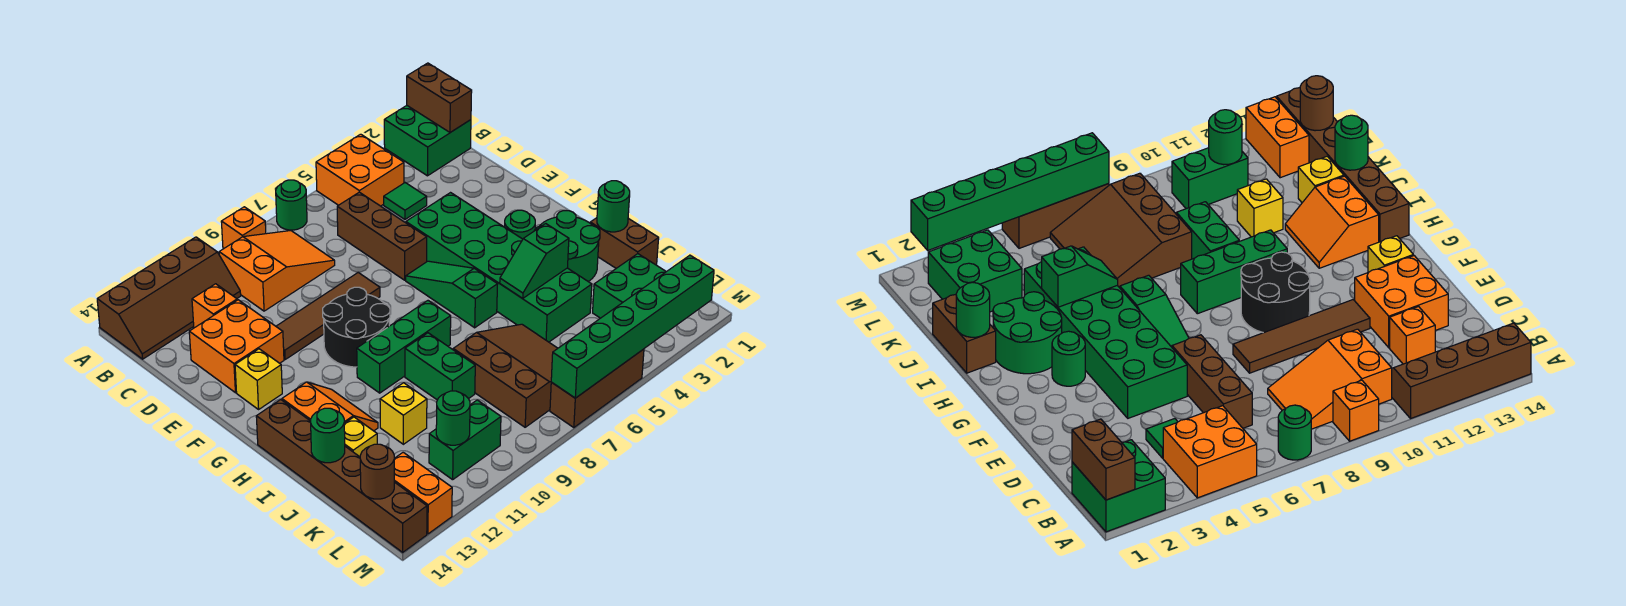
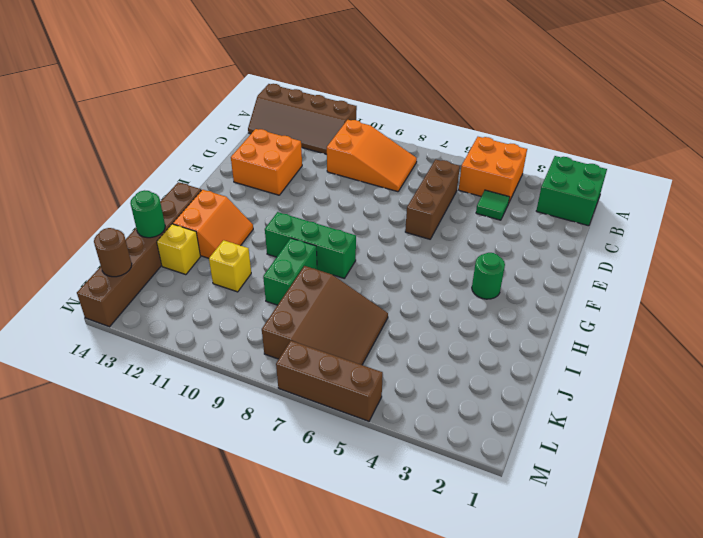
none -> green round brick A7 level 1
none -> orange brick A9 level 1
none -> orange brick C12 level 1
none -> green brick E4:J5 level 1

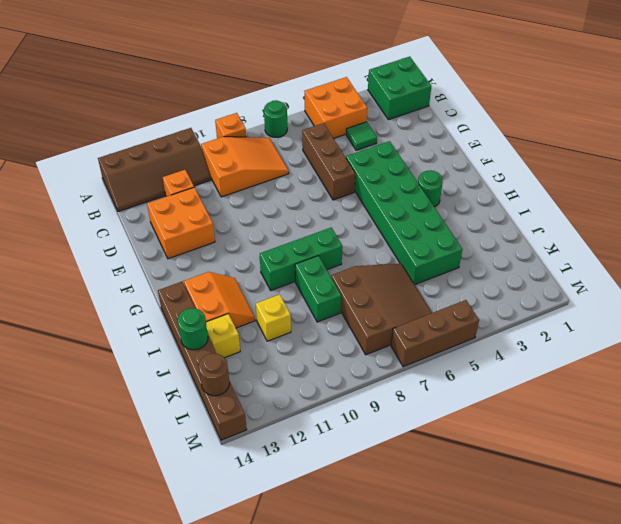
none -> brown tile E8:E11 level 1
none -> green slope F6:H6 level 1 top H
none -> black round brick F9:G10 level 1
none -> yellow brick F13 level 1

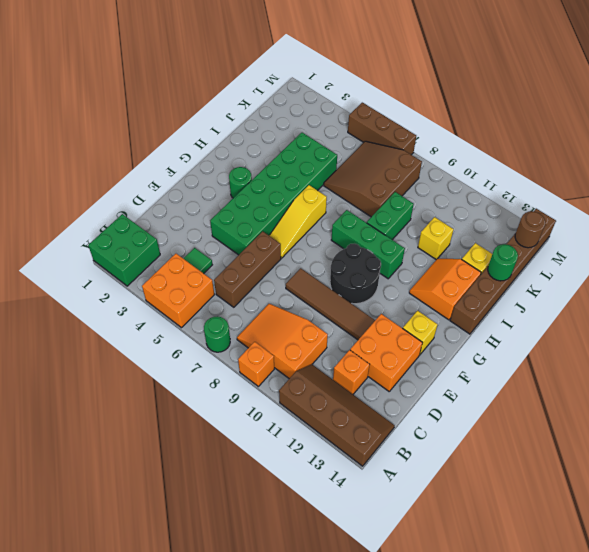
yellow slope F6:H6 level 1 top H -> green slope F6:H6 level 1 top H
none -> green round brick H2:I3 level 1
none -> brown brick I1:J1 level 1
none -> green brick K2:L3 level 1
none -> green brick L10:L11 level 1

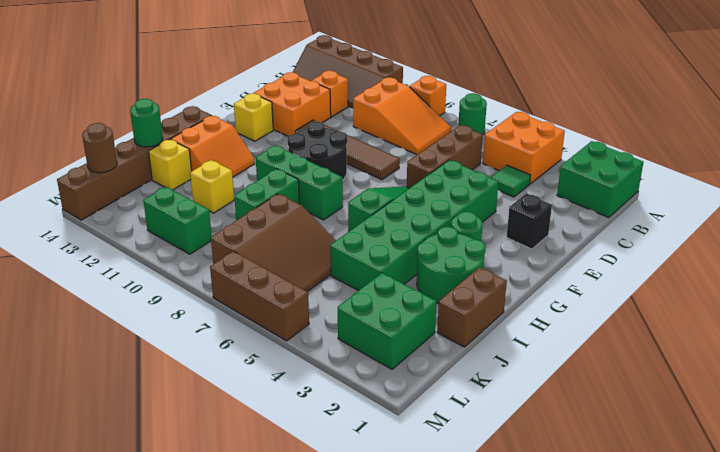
black brick E2 level 1 -> none
none -> orange brick L13:M13 level 1
none -> brown brick A1:B1 level 2
none -> green round brick I1 level 2
none -> green slope I4:I5 level 2 top 4

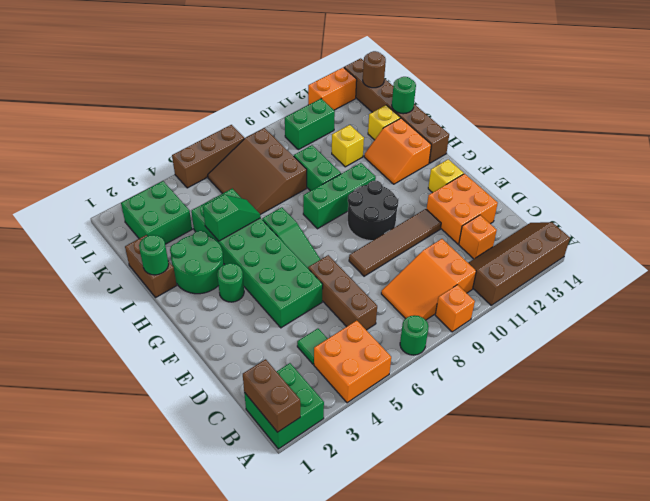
orange brick M12:M13 level 1 -> orange brick L13:M13 level 1
none -> green round brick L11 level 2
none -> green brick M2:M7 level 2

